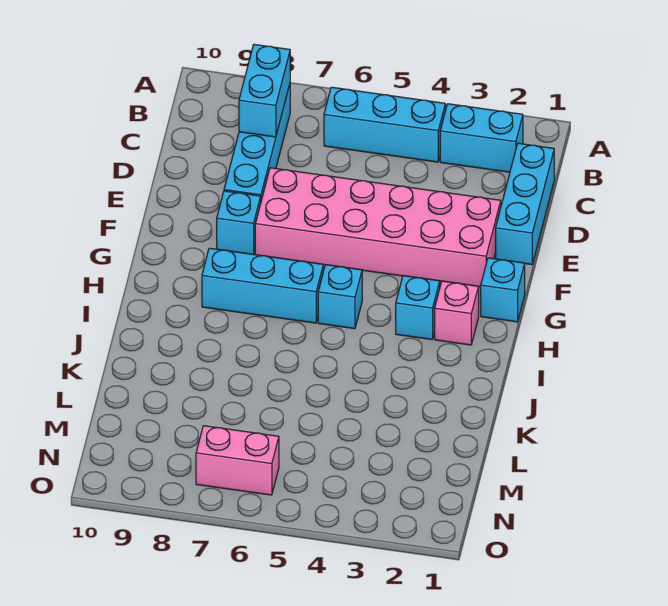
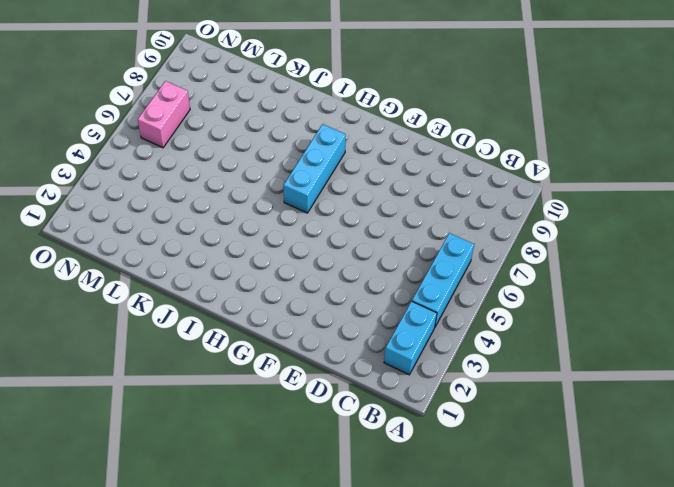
none -> cyan brick B8:E8 level 1
none -> cyan brick C1:E1 level 1
none -> pink brick E2:F7 level 1

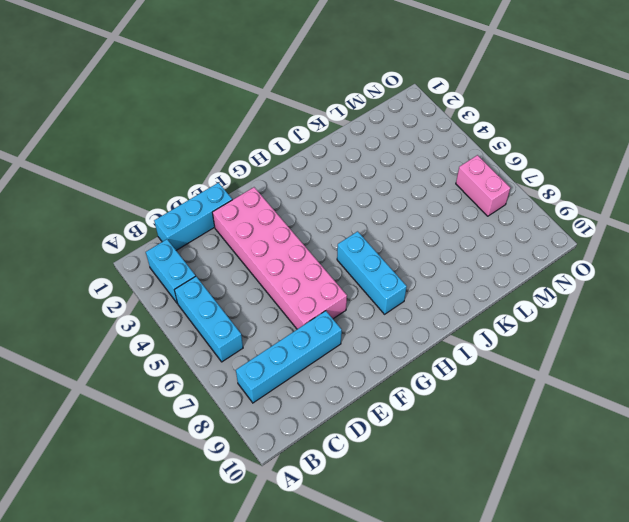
none -> cyan brick F8 level 1
none -> cyan brick G1 level 1
none -> pink brick H2 level 1

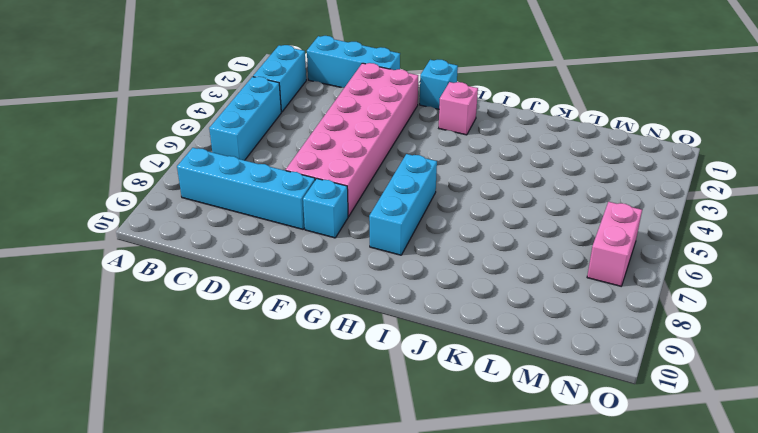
none -> cyan brick H3 level 1
none -> cyan brick H5 level 1
none -> cyan brick B8:C8 level 2

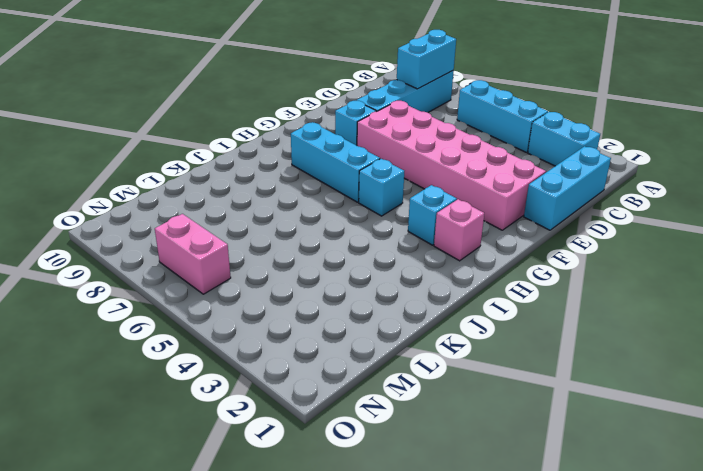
none -> cyan brick G1 level 1

